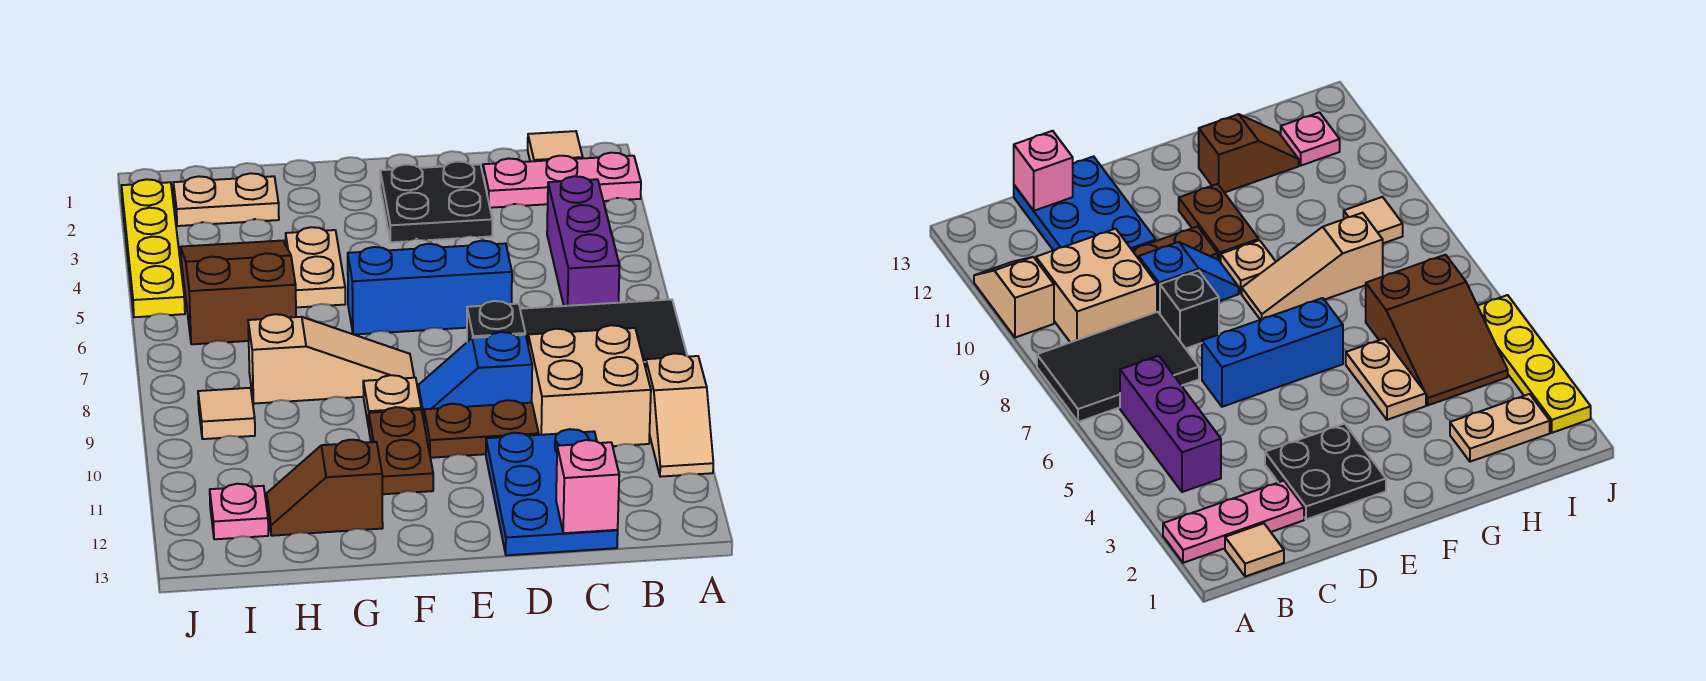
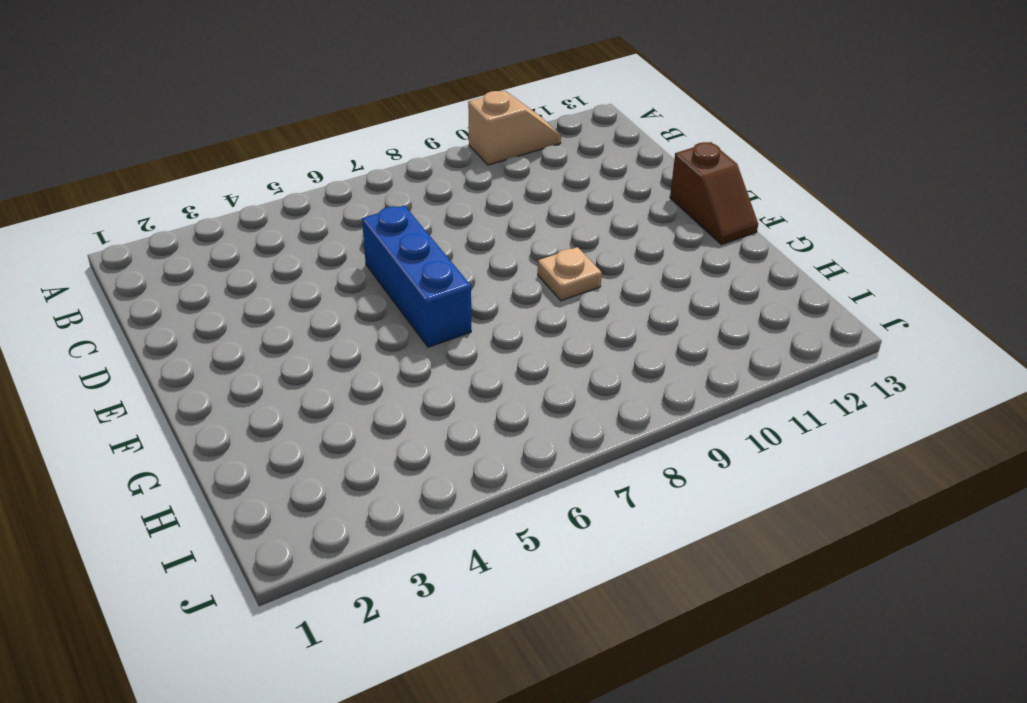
brown slope E13:F13 level 1 top E -> brown slope G12:H12 level 1 top G
none -> pink plate A2:C2 level 1
none -> black tile A7:C8 level 1
none -> tan tile B1 level 1

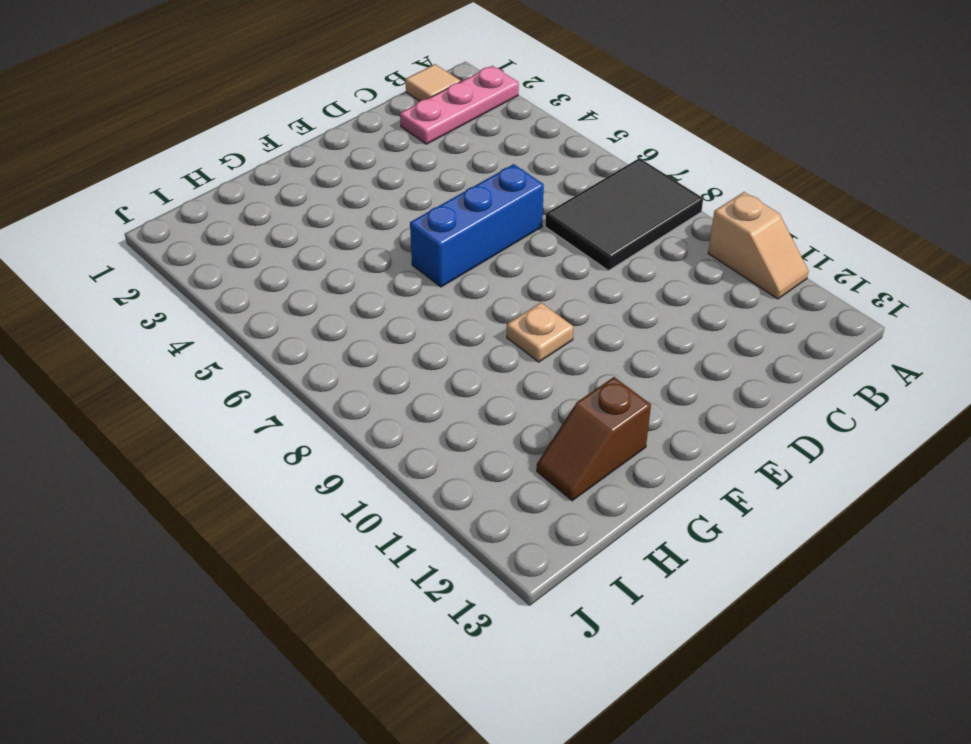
none -> purple brick B4:B6 level 1
none -> tan brick B9:C10 level 1
none -> blue plate C11:D13 level 1

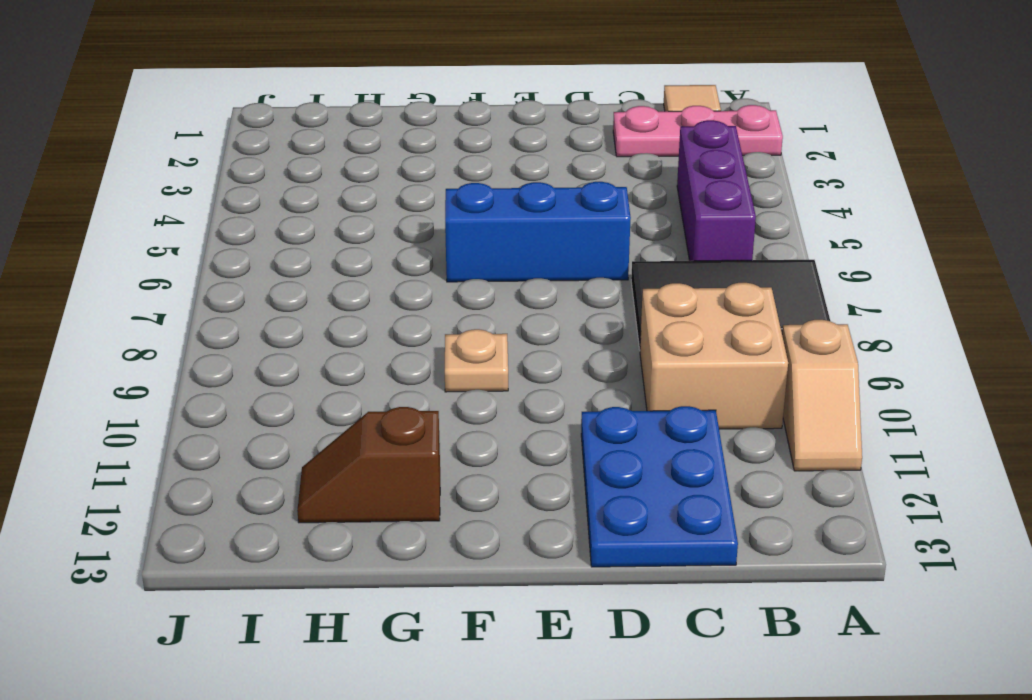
none -> black plate D2:E3 level 1
none -> black brick D8 level 1
none -> blue slope D9:E9 level 1 top D

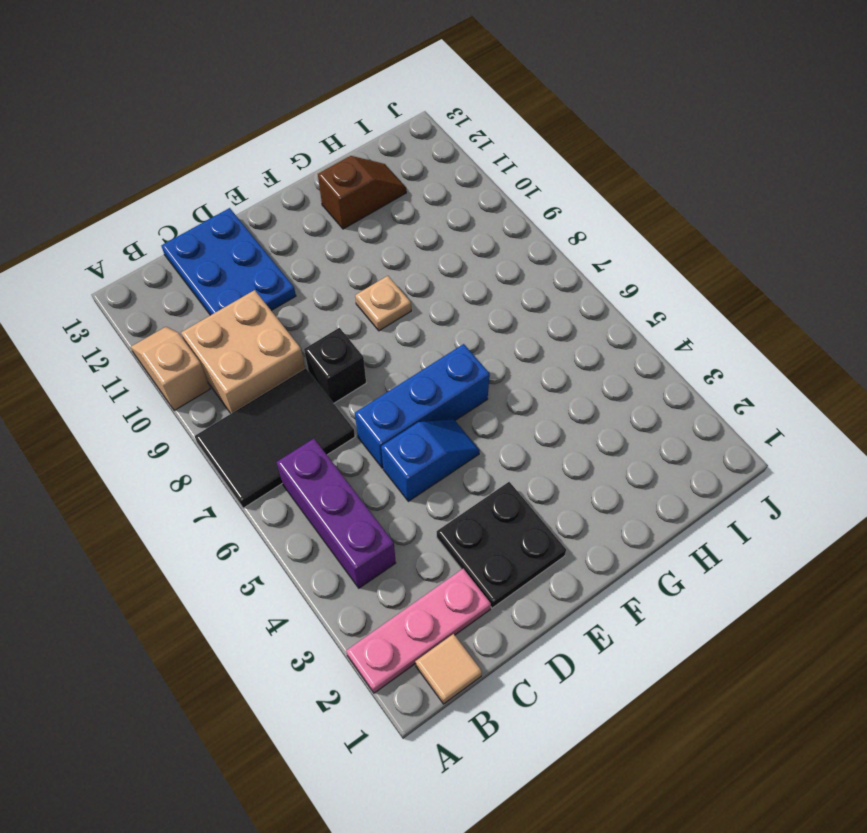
blue slope D5:E5 level 1 top D -> blue slope D9:E9 level 1 top D
none -> brown plate D10:E10 level 1
none -> tan slope F8:H8 level 1 top H
none -> brown plate F10:F11 level 1

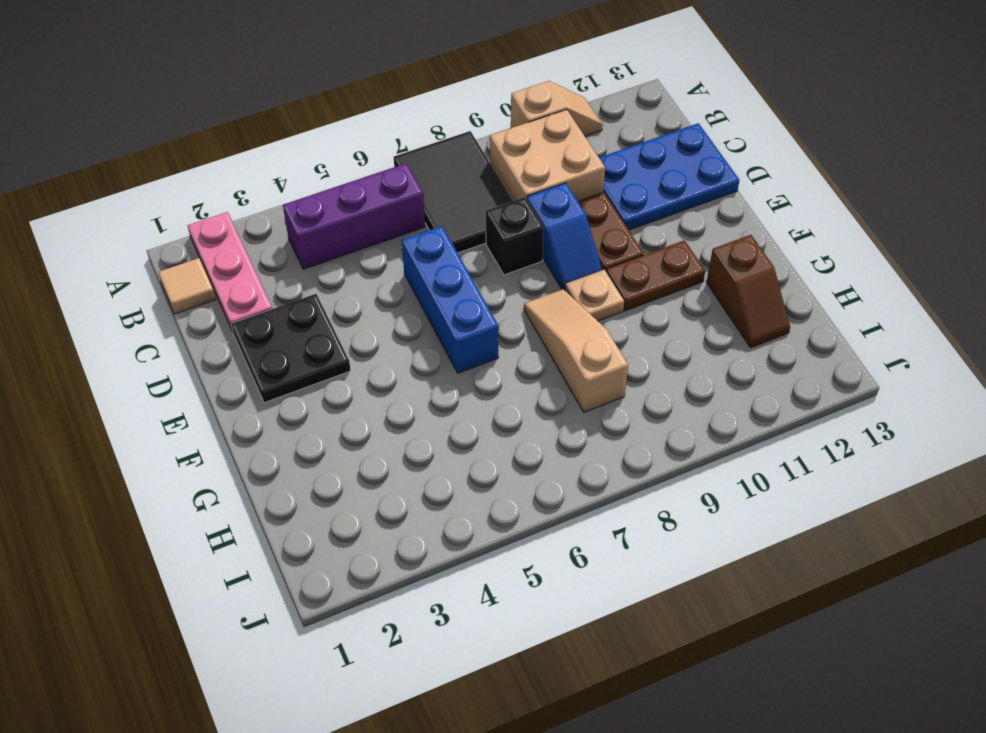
none -> tan plate G4:G5 level 1
none -> tan plate H2:I2 level 1
none -> brown slope H4:I6 level 1 top 6

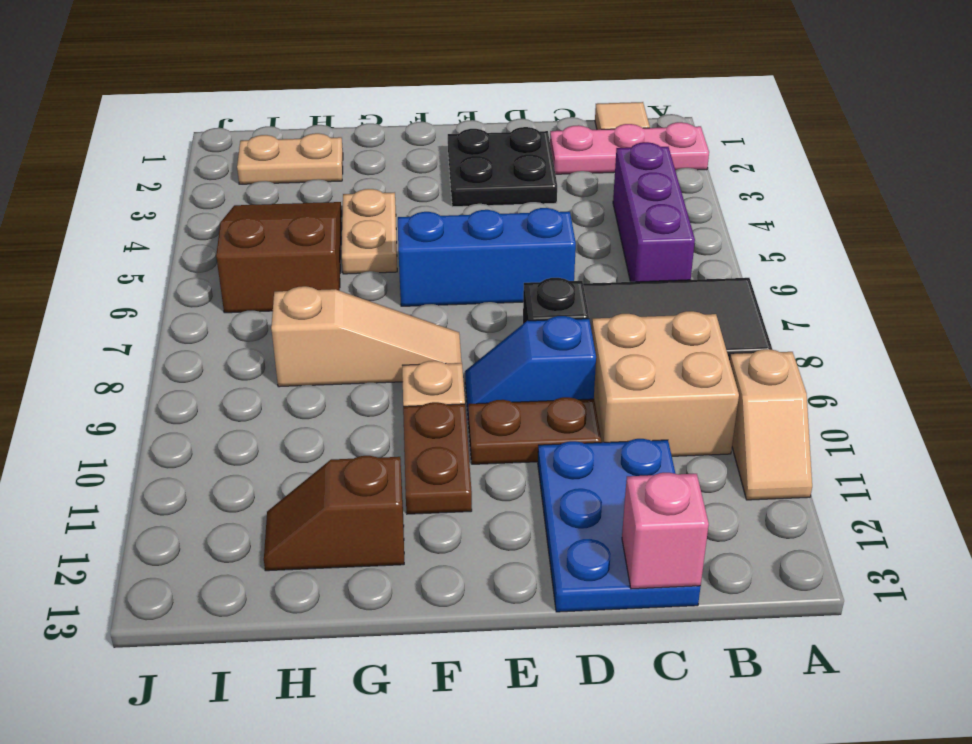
none -> tan tile I9 level 1
none -> pink plate I12 level 1
none -> yellow plate J2:J5 level 1

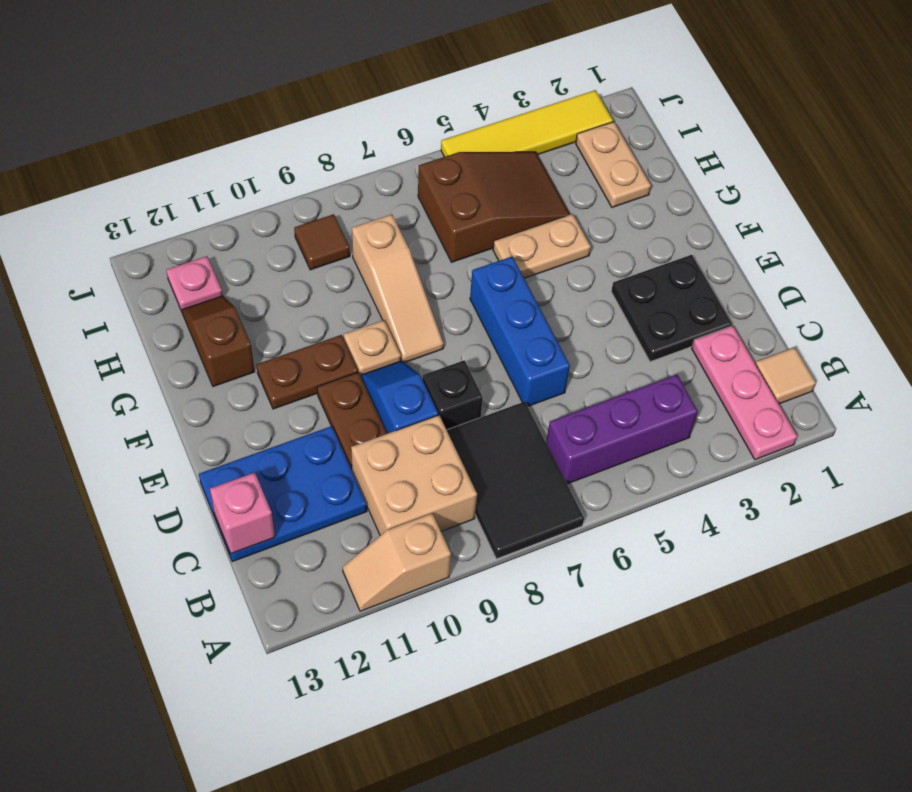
brown tile I9 level 1 -> tan tile I9 level 1
yellow tile J2:J5 level 1 -> yellow plate J2:J5 level 1

